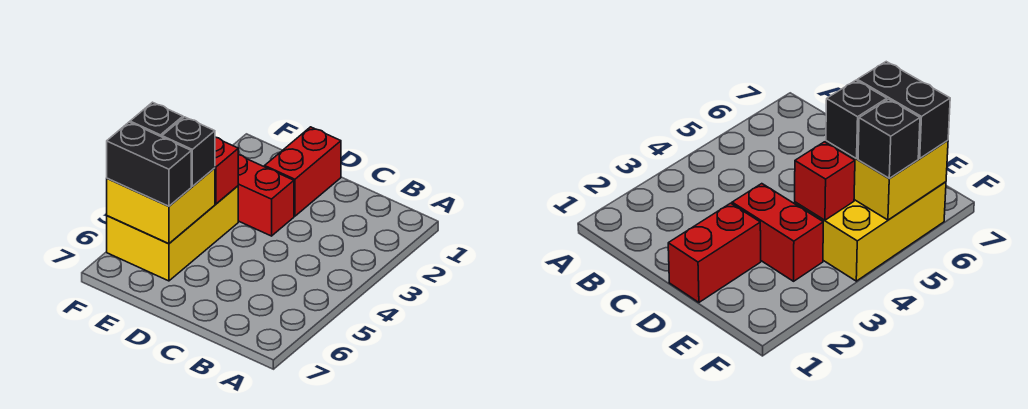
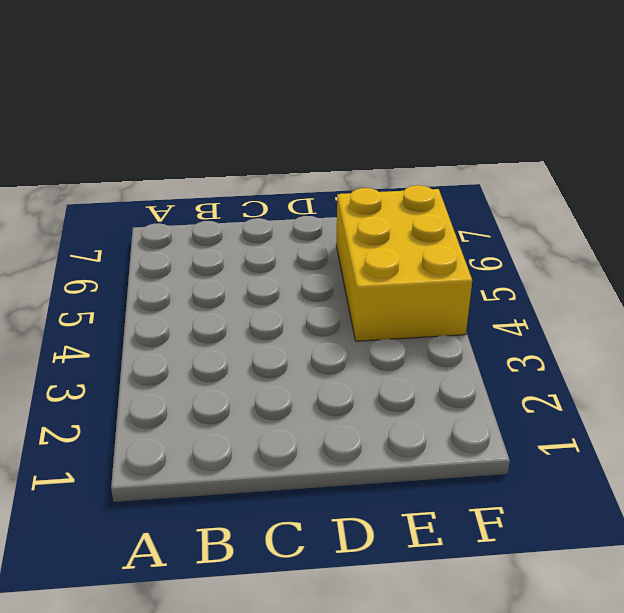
none -> red brick D1:D2 level 1
none -> red brick D3:E3 level 1

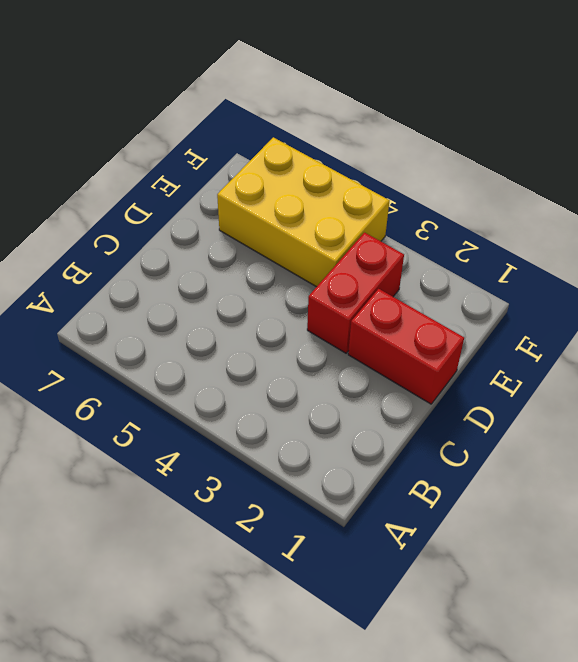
none -> red brick E4 level 2
none -> yellow brick E5:F6 level 2

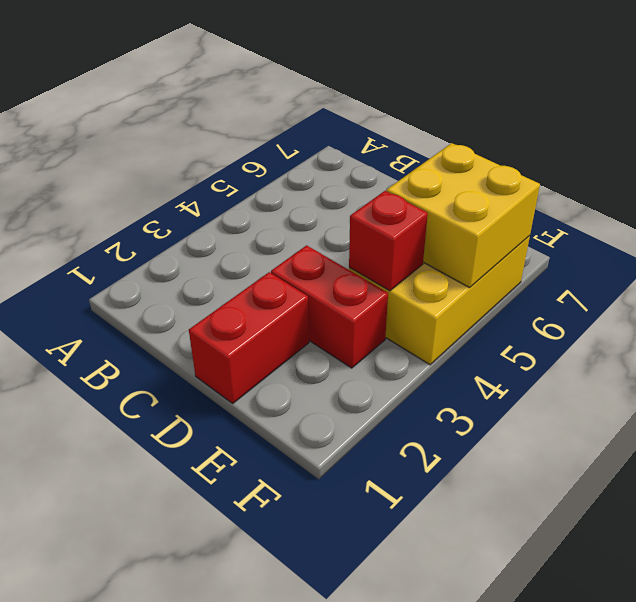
none -> black brick E5 level 3
none -> black brick E6:F6 level 3

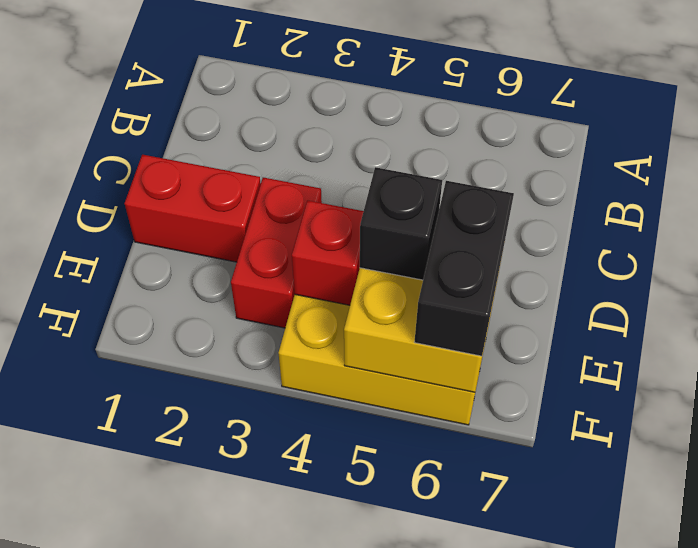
none -> black brick F5 level 3

